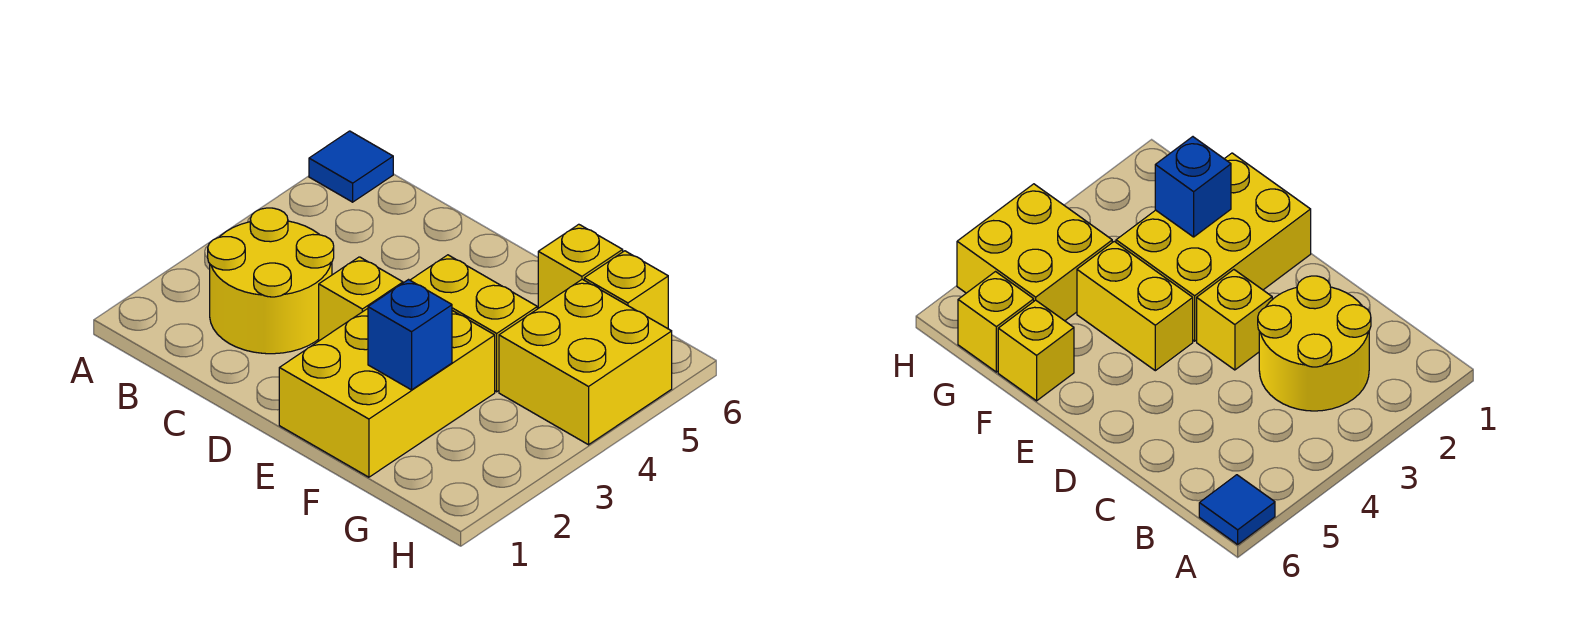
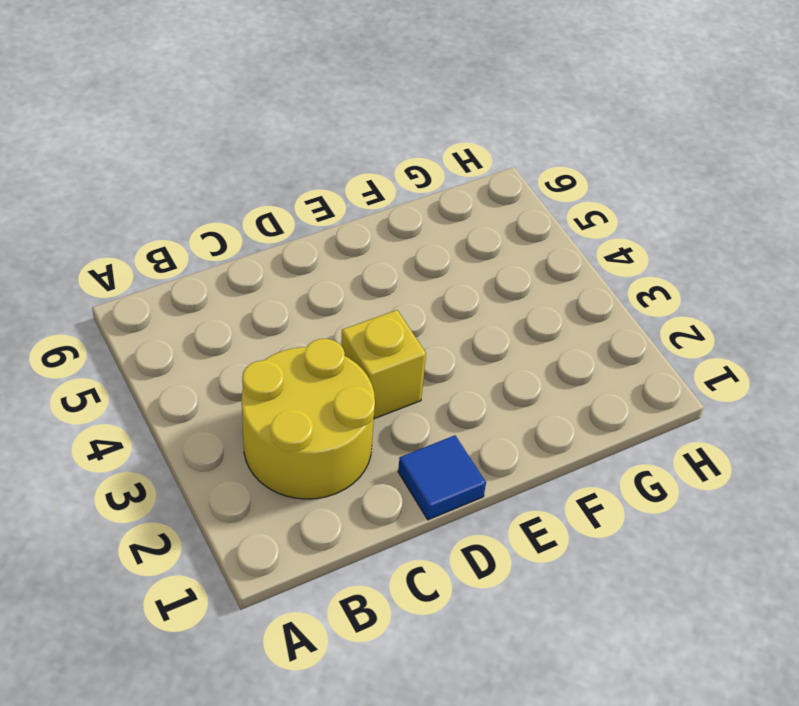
blue tile D1 level 1 -> blue tile A6 level 1
none -> yellow brick E1:F3 level 1
none -> yellow brick E4:F4 level 1

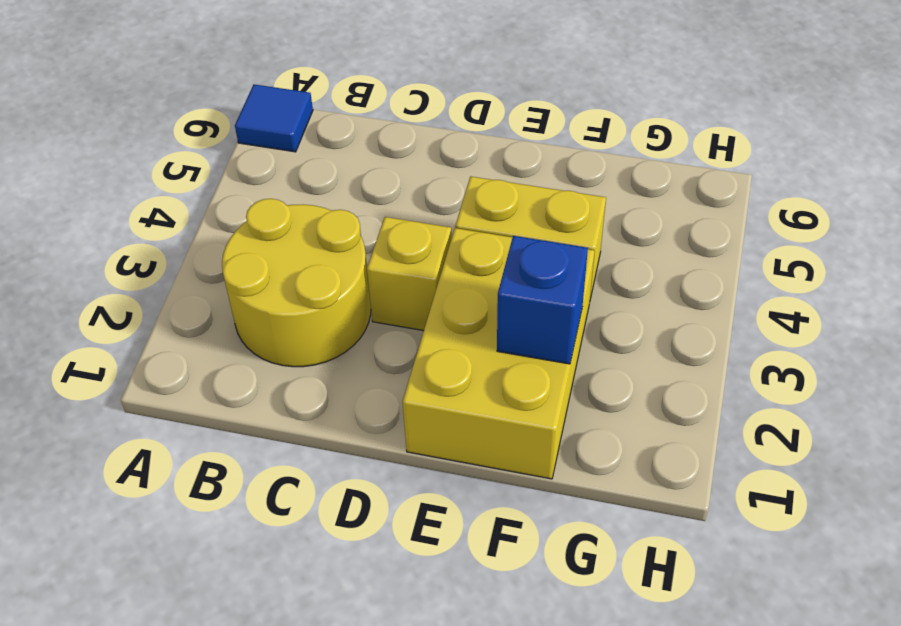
none -> yellow brick F6 level 1
none -> yellow brick G4:H5 level 1

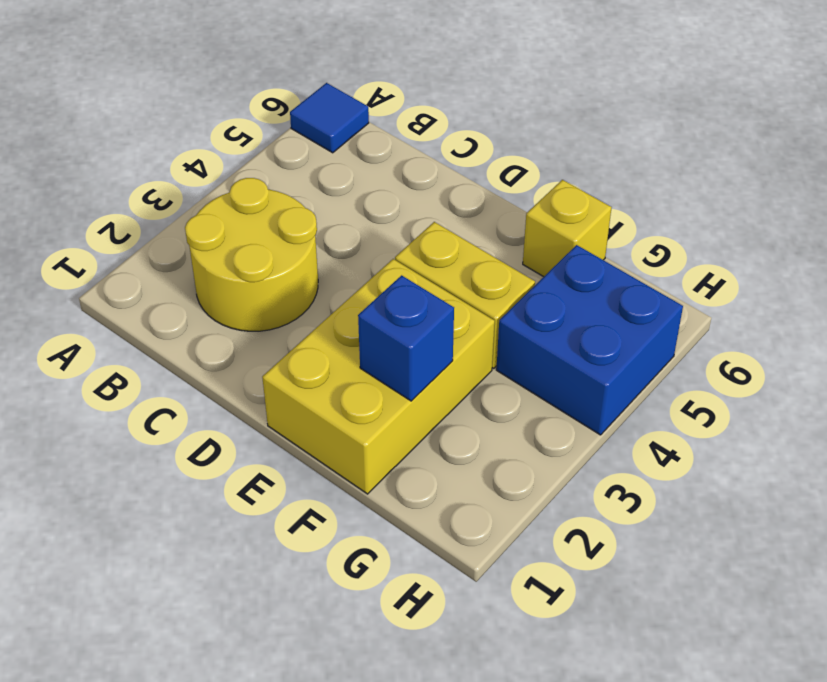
blue brick G4:H5 level 1 -> yellow brick G4:H5 level 1
none -> yellow brick D3 level 1
none -> yellow brick G6 level 1

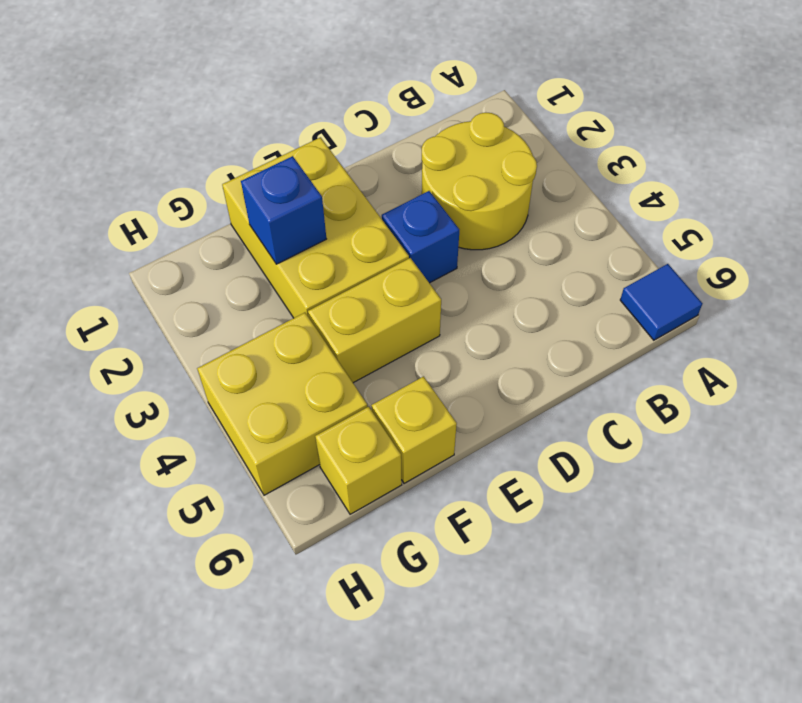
blue brick D3 level 1 -> yellow brick D3 level 1

